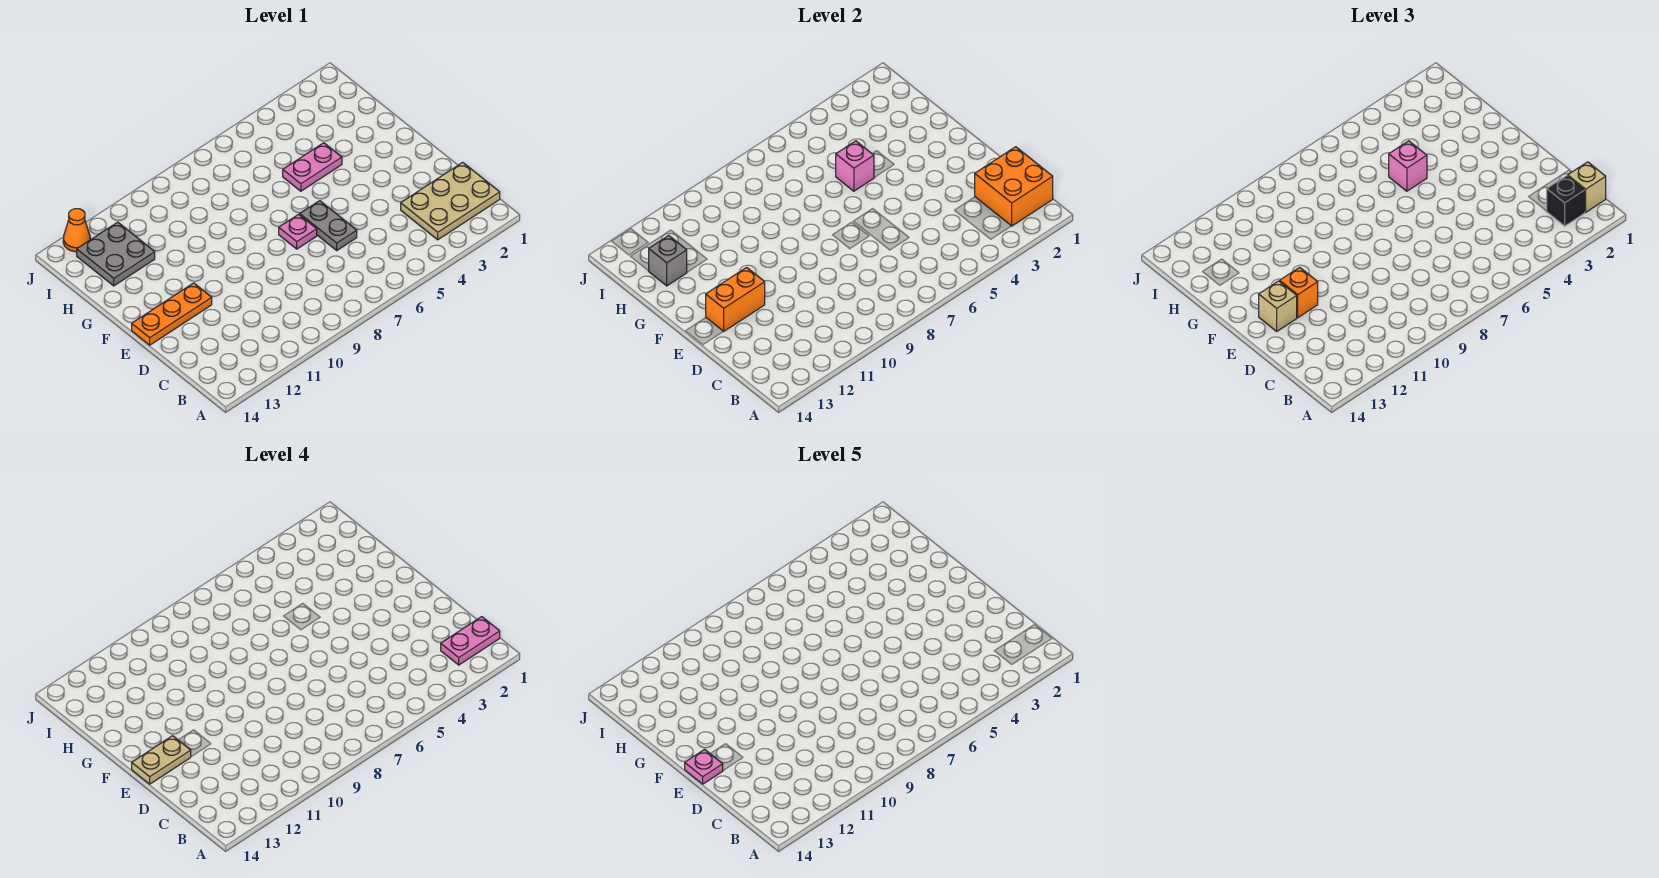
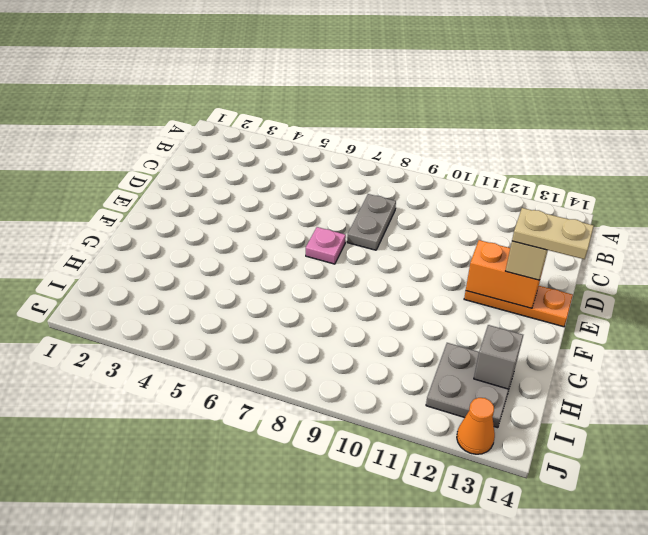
grey plate C8:D8 level 1 -> grey plate D6:E6 level 1
none -> tan plate B1:C3 level 1
none -> pink plate G4:G5 level 1
none -> orange brick B1:C2 level 2

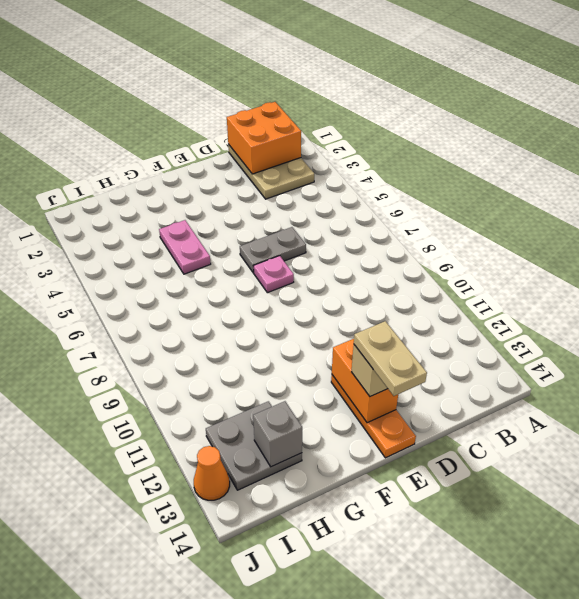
none -> pink brick G5 level 2
none -> tan brick B1 level 3
none -> black brick B2 level 3

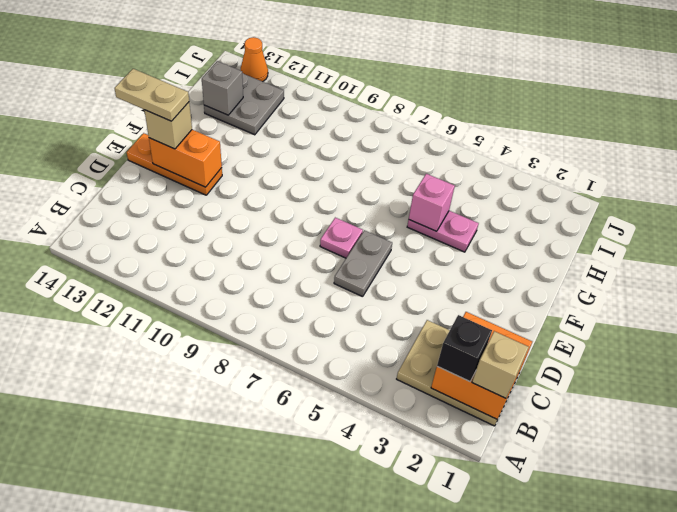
none -> orange brick E12 level 3
none -> pink brick G5 level 3
none -> pink plate B1:B2 level 4

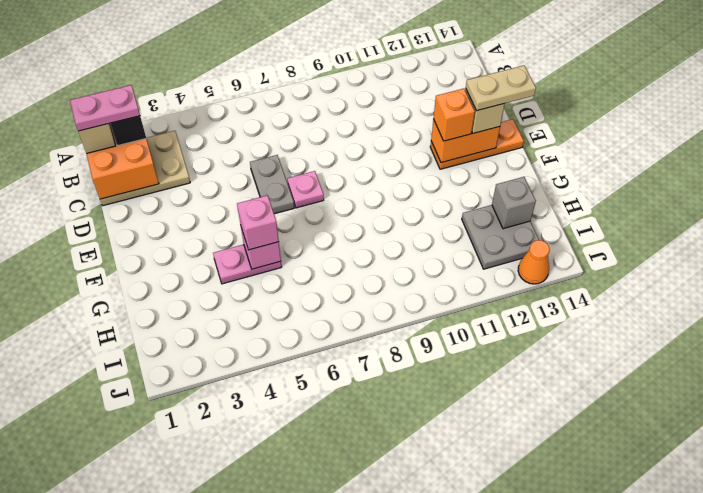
none -> pink plate E14 level 5

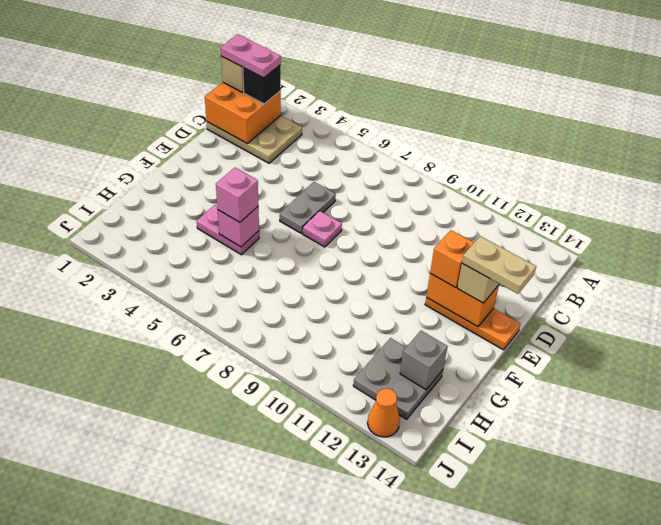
none -> pink plate E14 level 5

